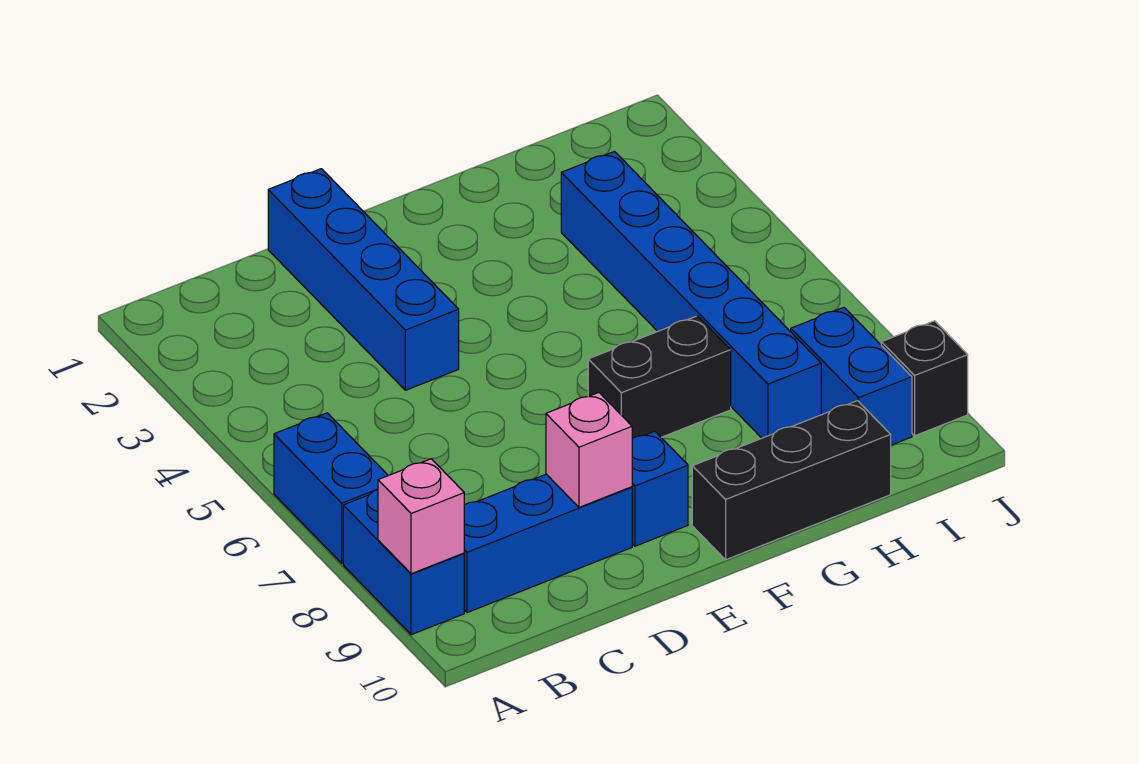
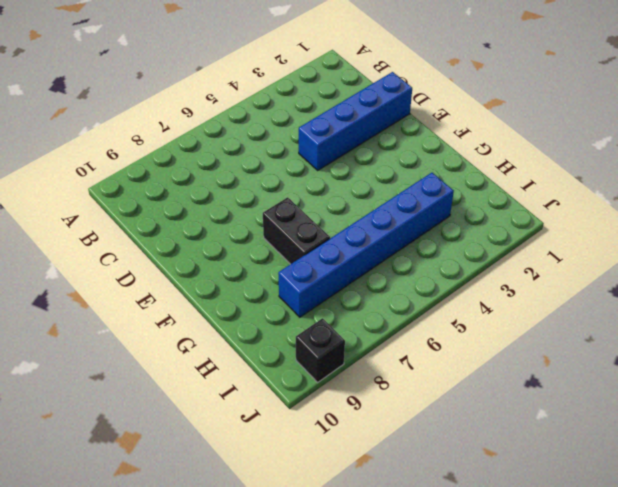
none -> blue brick A6:A7 level 1
none -> blue brick A8:A9 level 1
none -> blue brick B9:D9 level 1

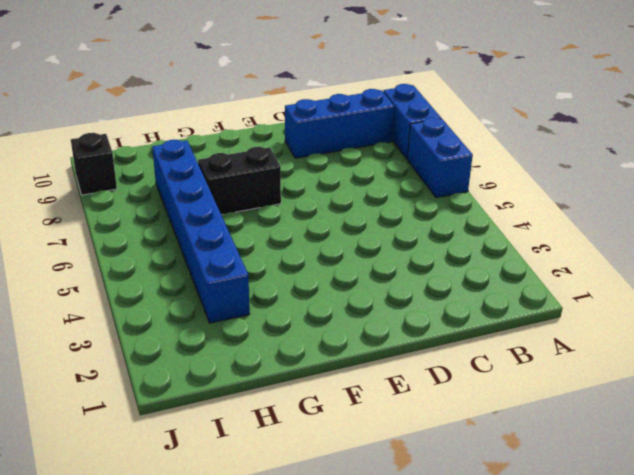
none -> blue brick D1:D4 level 1
none -> blue brick E9 level 1
none -> black brick F10:H10 level 1

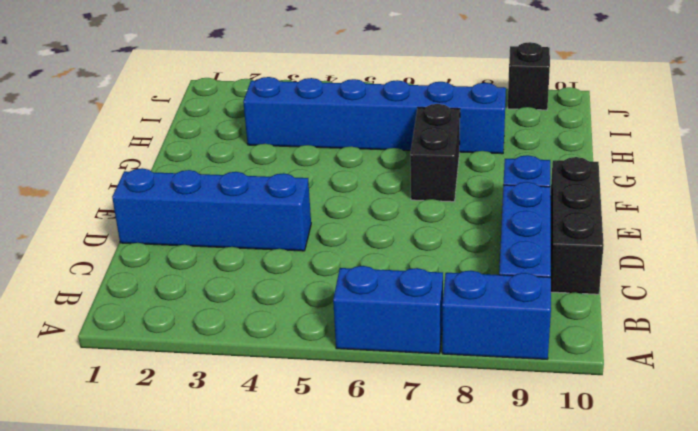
black brick C10:E10 level 1 -> black brick F10:H10 level 1
none -> blue brick I8:I9 level 1
none -> pink brick A9 level 2
none -> pink brick D9 level 2

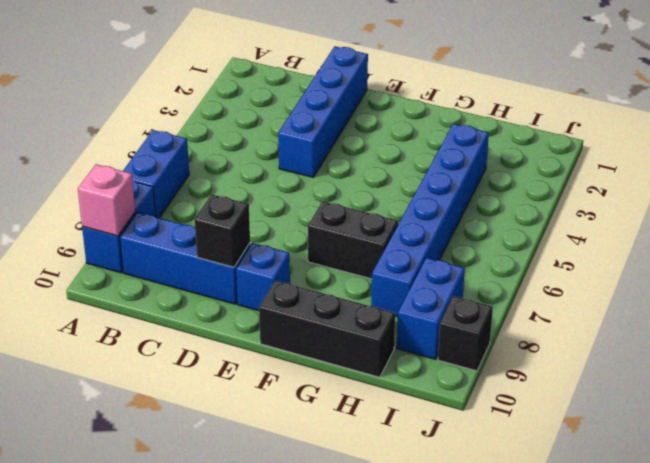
black brick D9 level 2 -> pink brick D9 level 2

